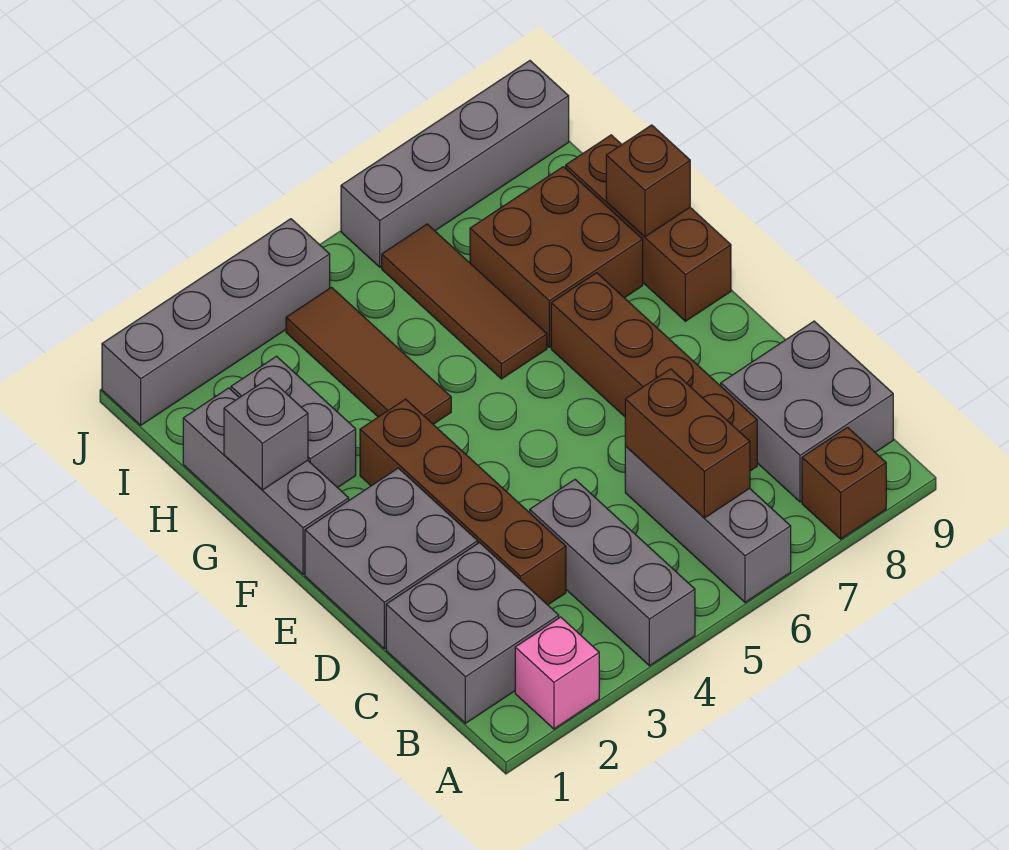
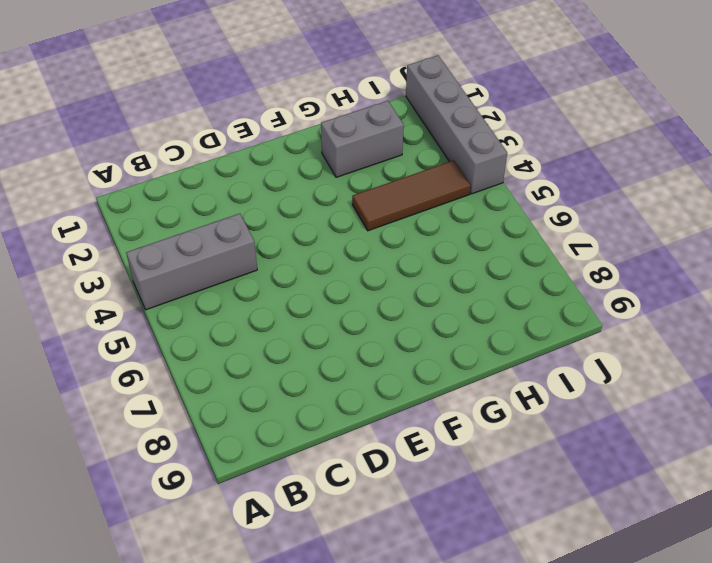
none -> pink brick A2 level 1
none -> grey brick A6:C6 level 1
none -> brown brick A8 level 1

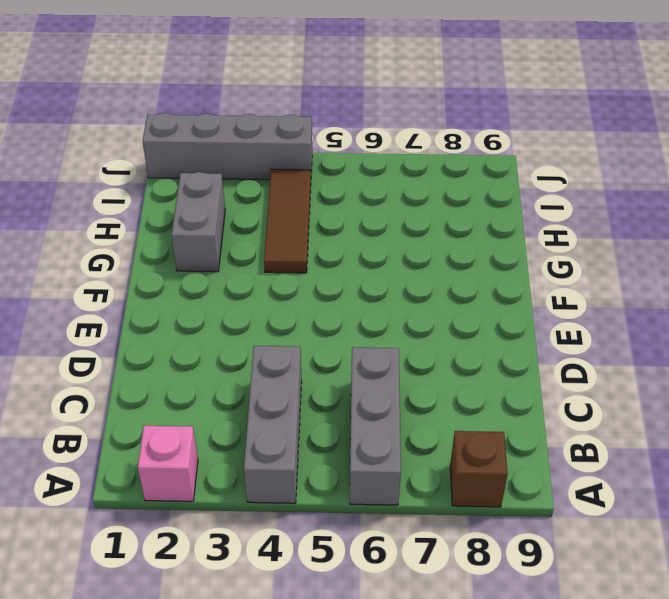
none -> grey brick B1:C2 level 1
none -> grey brick B8:C9 level 1
none -> brown brick C3:F3 level 1

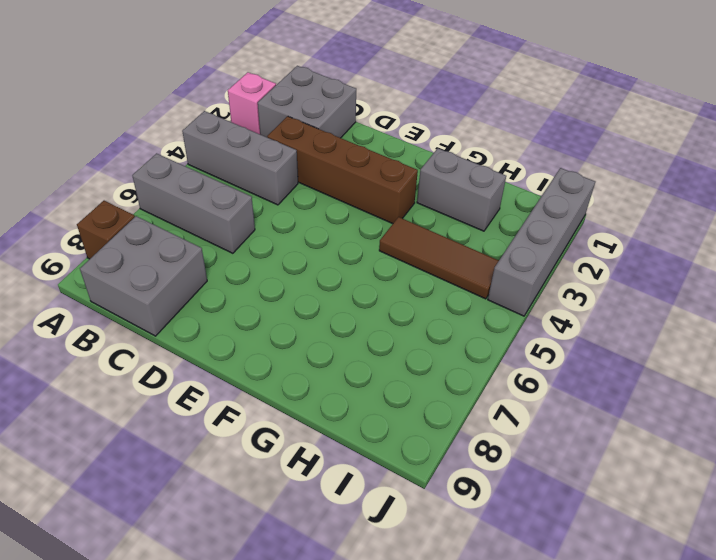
none -> brown brick C7:F7 level 1
none -> grey brick D1:E2 level 1
none -> grey brick F1:H1 level 1

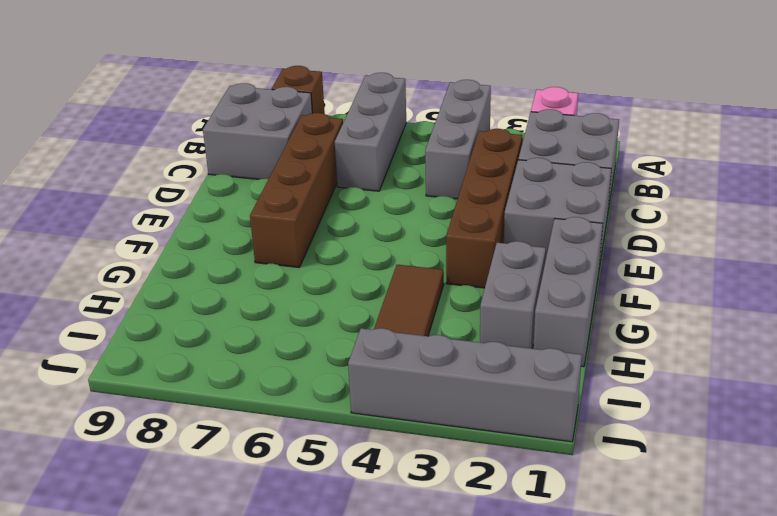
none -> brown brick F9:H9 level 1
none -> brown tile G6:I6 level 1
none -> brown brick G7:H8 level 1

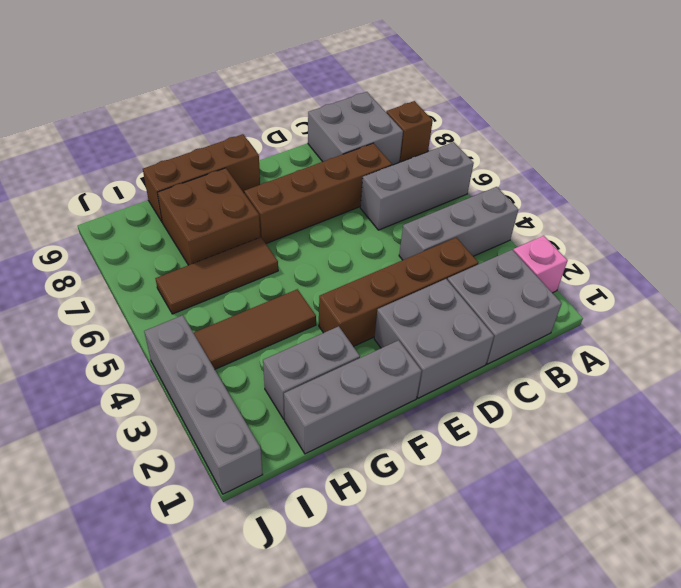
none -> grey brick J6:J9 level 1
none -> brown brick B6:C6 level 2
none -> grey brick G1 level 2

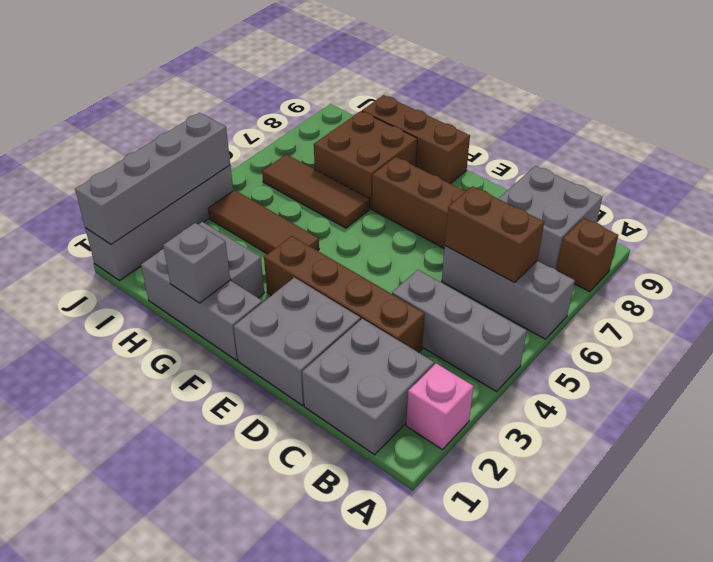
grey brick J1:J4 level 2 -> grey brick J6:J9 level 1
none -> brown brick G9 level 2

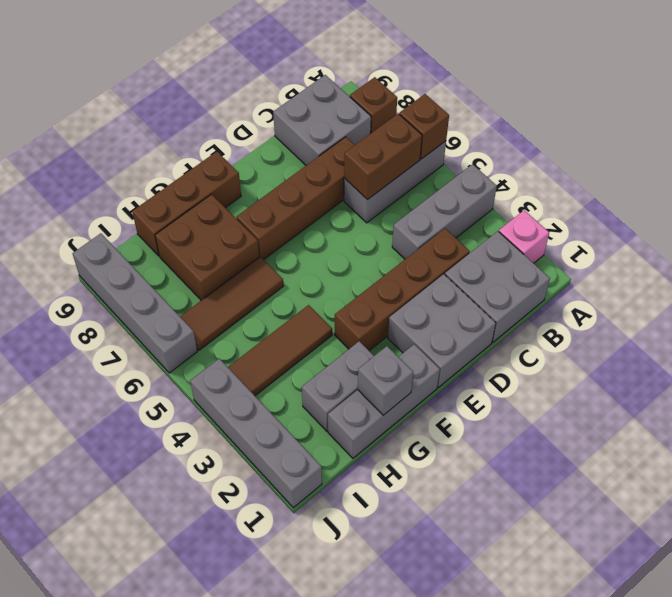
brown brick A6 level 2 -> brown brick G9 level 2

